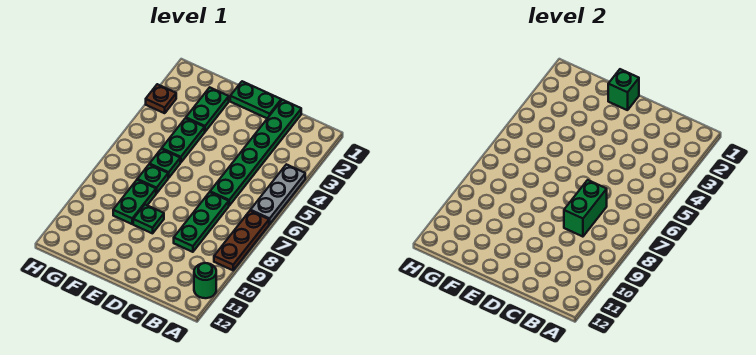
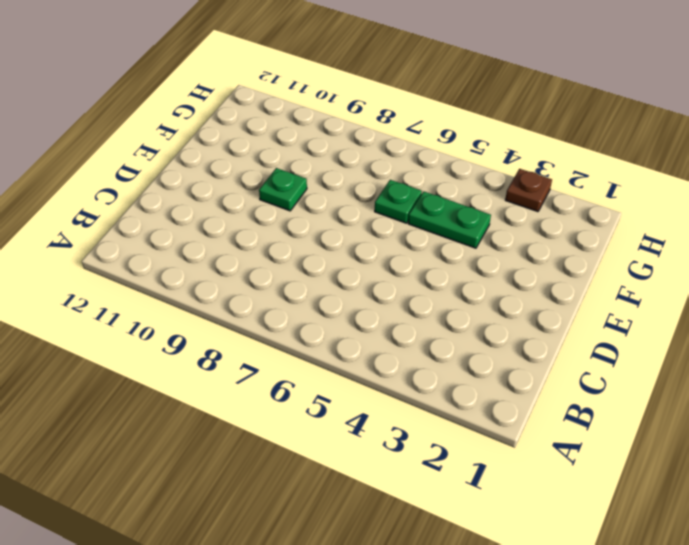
none -> grey plate A4:A6 level 1
none -> brown plate A7:A9 level 1
none -> green round brick A11 level 1

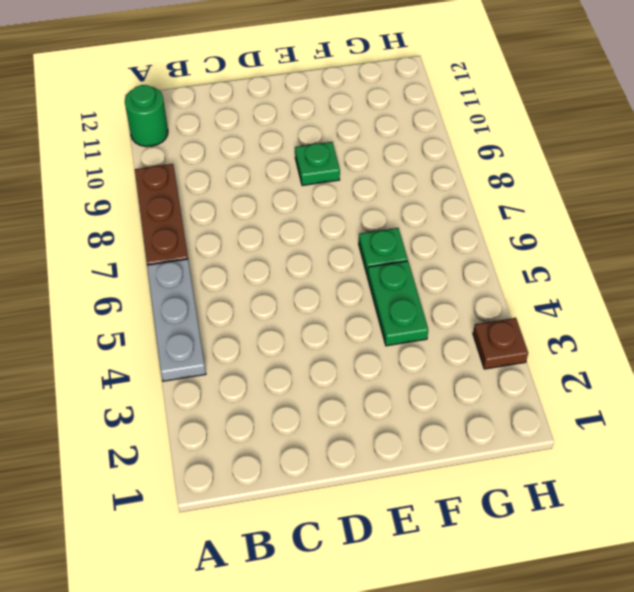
none -> green plate C1:C6 level 1
none -> green plate C7:C9 level 1
none -> green plate D1:E1 level 1

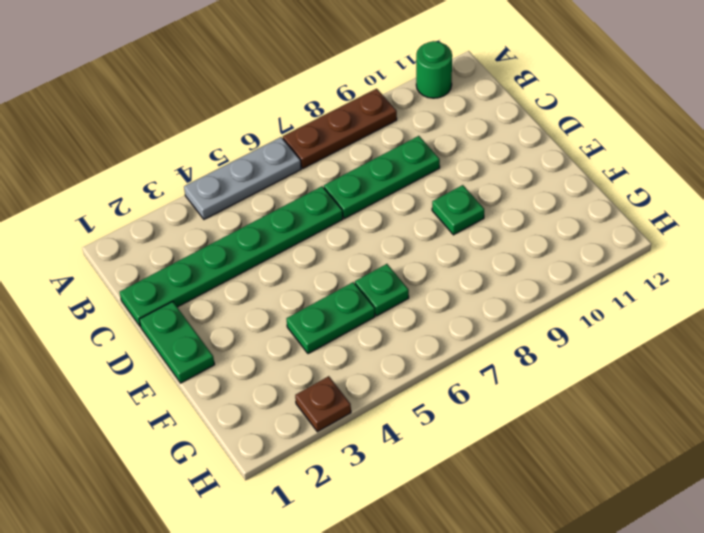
none -> green plate F2:F3 level 1
none -> green plate F7 level 1
none -> green plate F8:F9 level 1

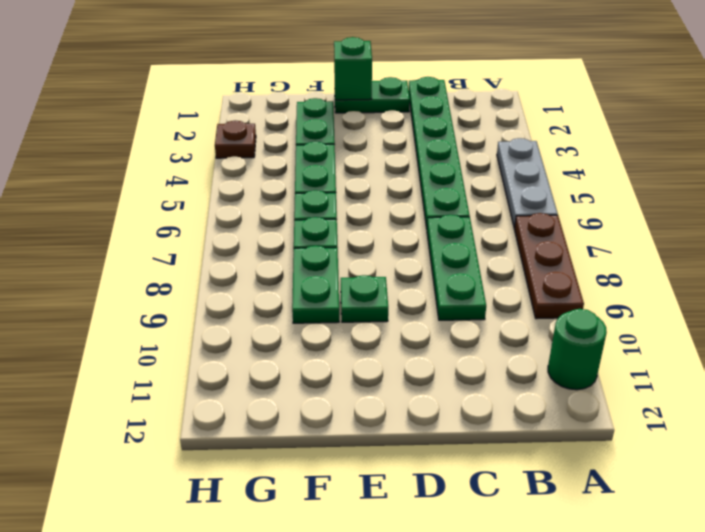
none -> green brick C7:C8 level 2

